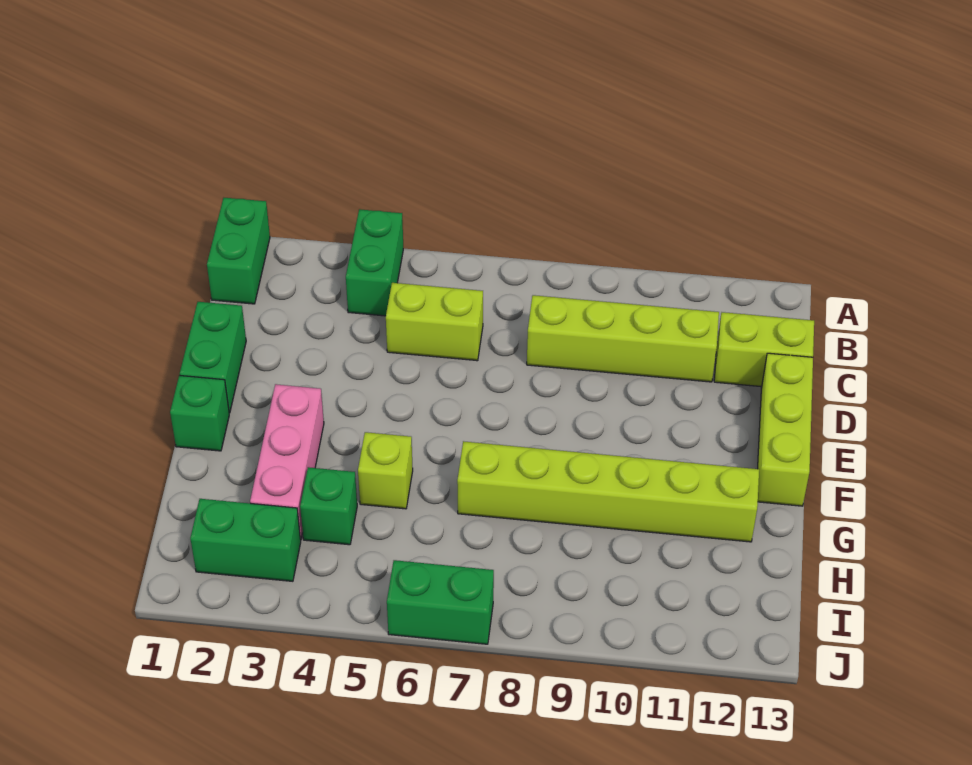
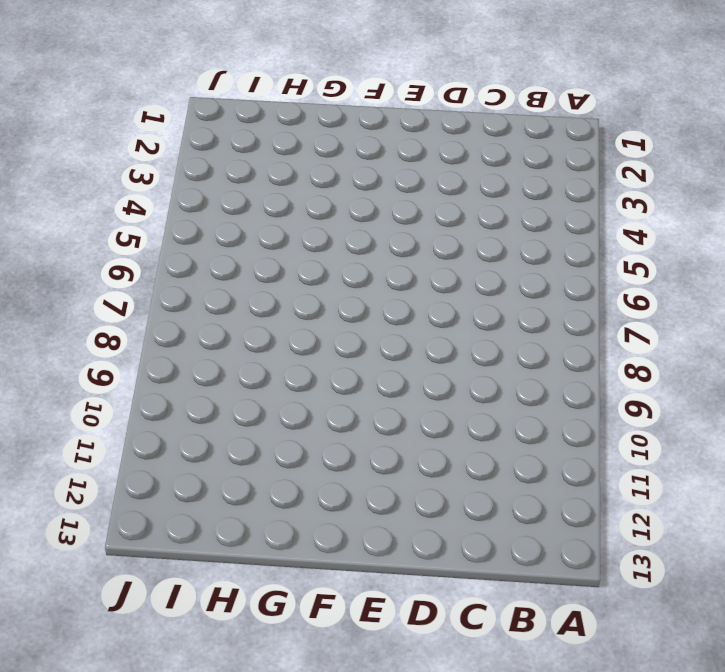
none -> green brick A1:B1 level 1
none -> green brick A4:B4 level 1
none -> lime brick C5:C6 level 1

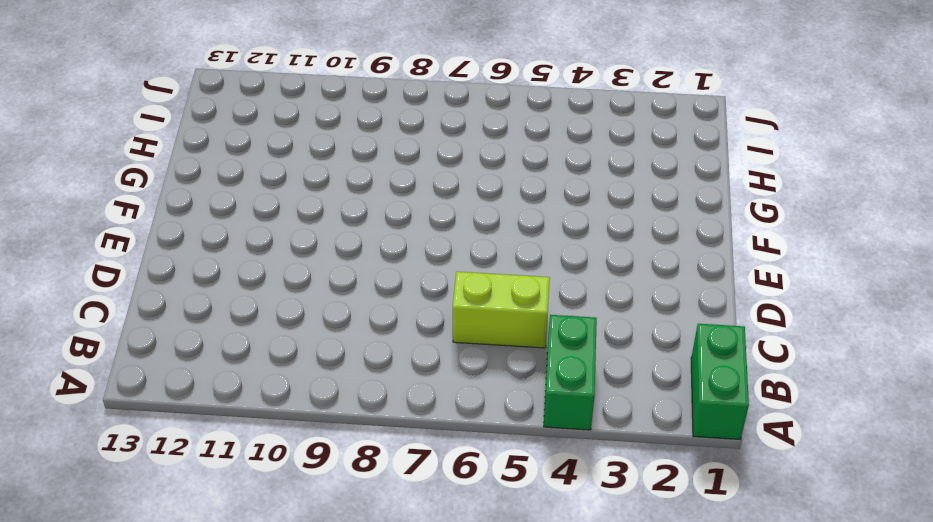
none -> lime brick C8:C11 level 1
none -> lime brick C12:C13 level 1
none -> green brick D1:E1 level 1

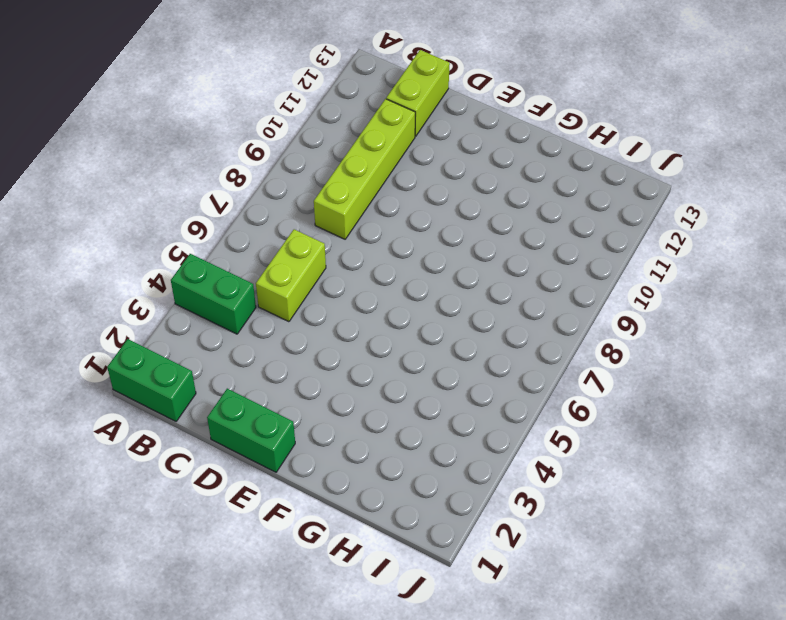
none -> lime brick D13:F13 level 1
none -> green brick F1 level 1
none -> pink brick F3:H3 level 1

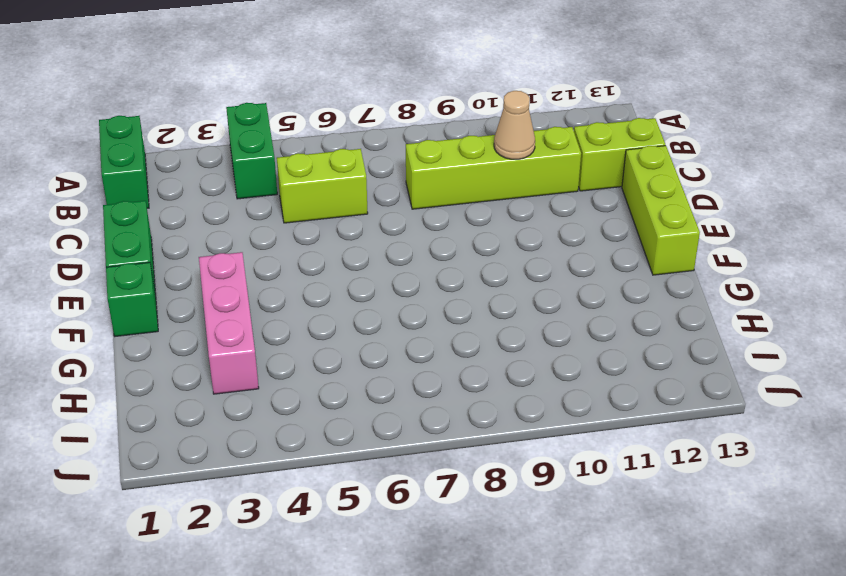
tan cone C10 level 2 -> none
none -> lime brick G5 level 1
none -> lime brick G7:G12 level 1
none -> green brick H4 level 1

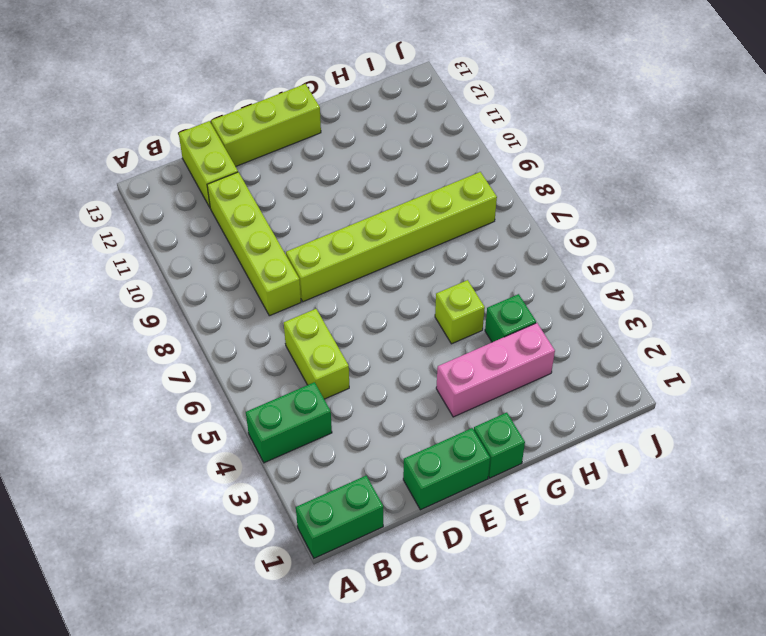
lime brick D8:I8 level 1 -> lime brick G7:G12 level 1
none -> green brick I2:I3 level 1
none -> green brick J6:J7 level 1

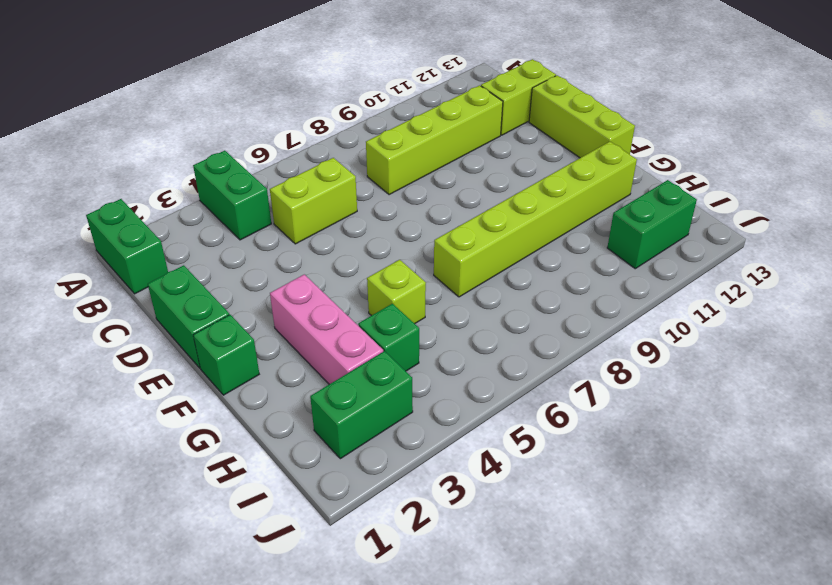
green brick I11:I12 level 1 -> green brick J6:J7 level 1

